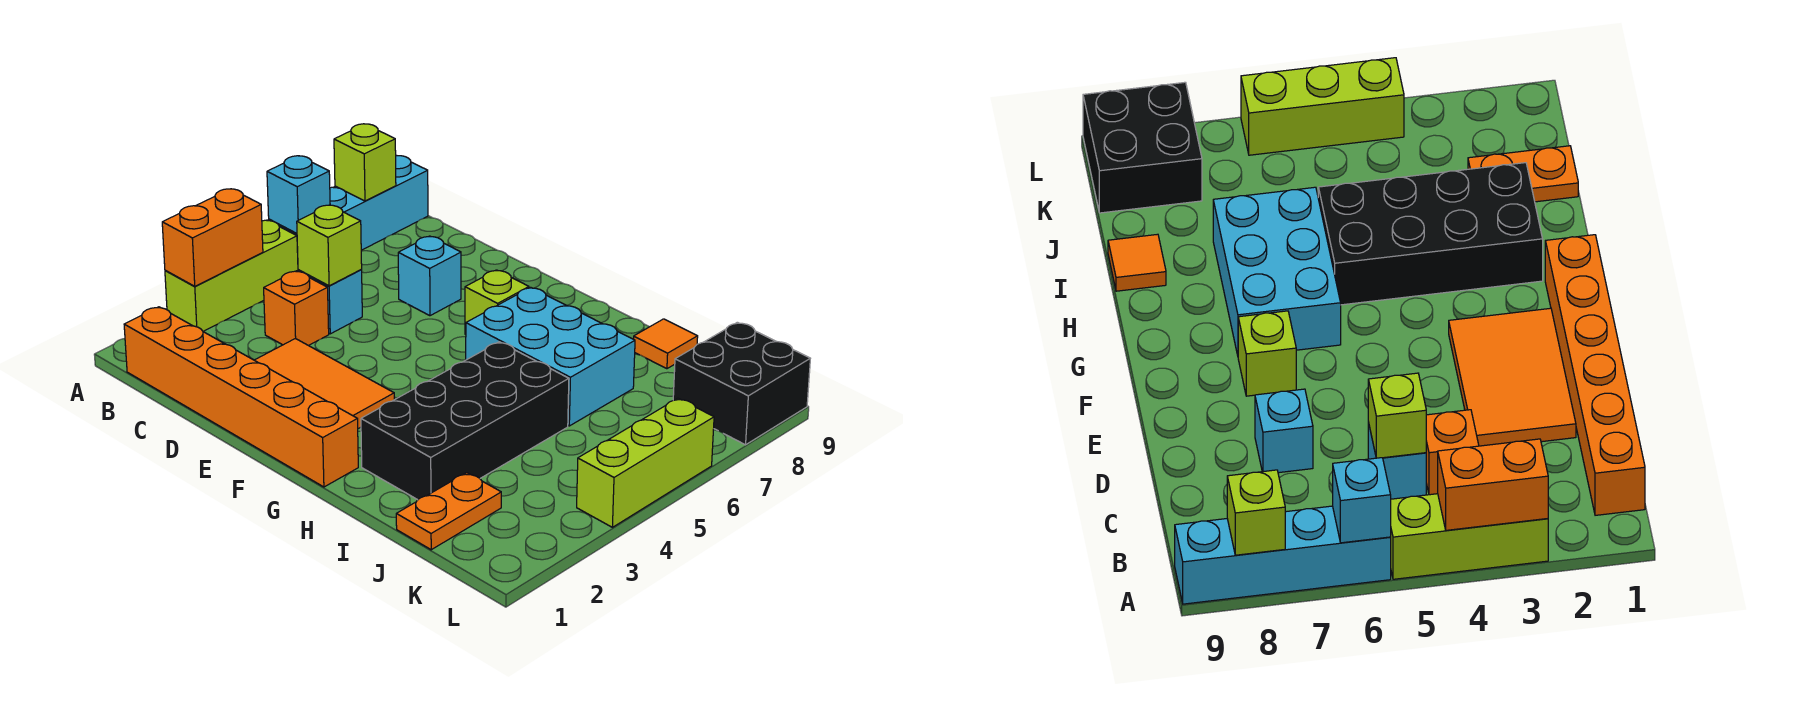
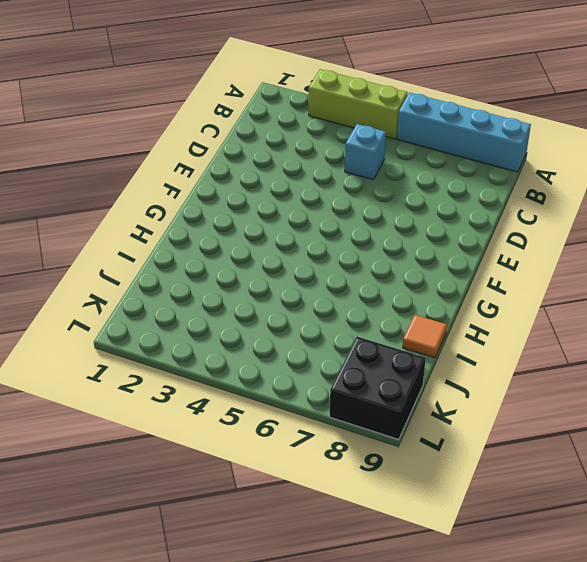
none -> orange brick B1:G1 level 1
none -> orange brick C4 level 1
none -> orange tile D2:F3 level 1

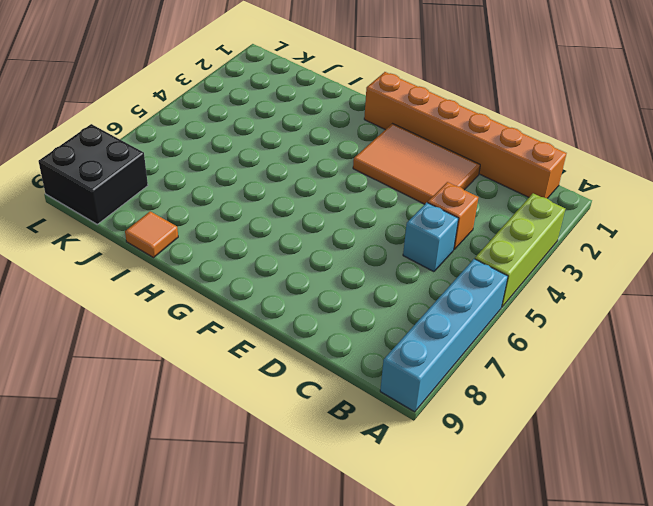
none -> cyan brick D7 level 1
none -> lime brick F7 level 1
none -> cyan brick G6:I7 level 1

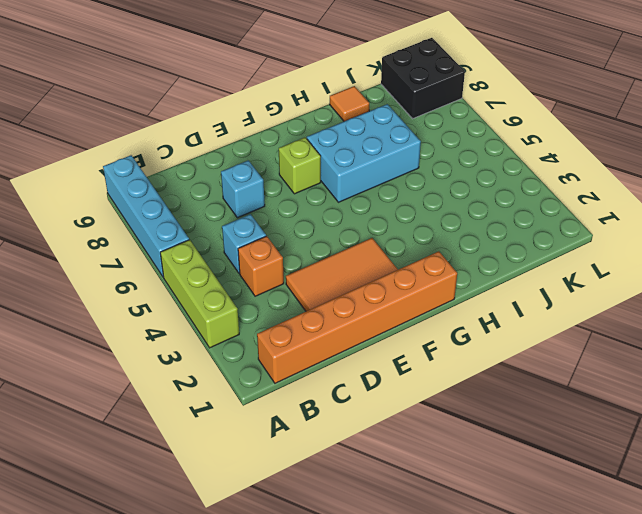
none -> black brick H2:I5 level 1
none -> orange plate J1:J2 level 1
none -> lime brick L4:L6 level 1

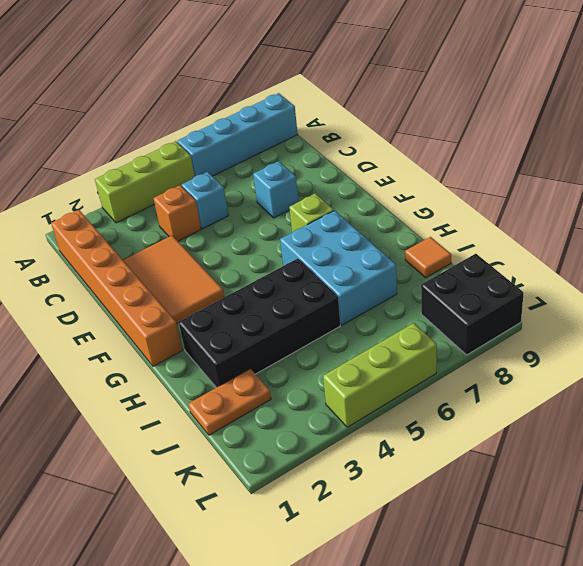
none -> orange brick A3:A4 level 2
none -> cyan brick A6 level 2
none -> lime brick A8 level 2

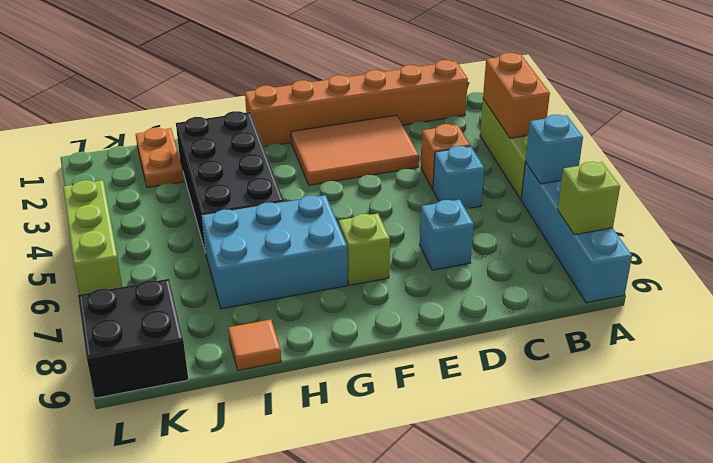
none -> lime brick C5 level 2

